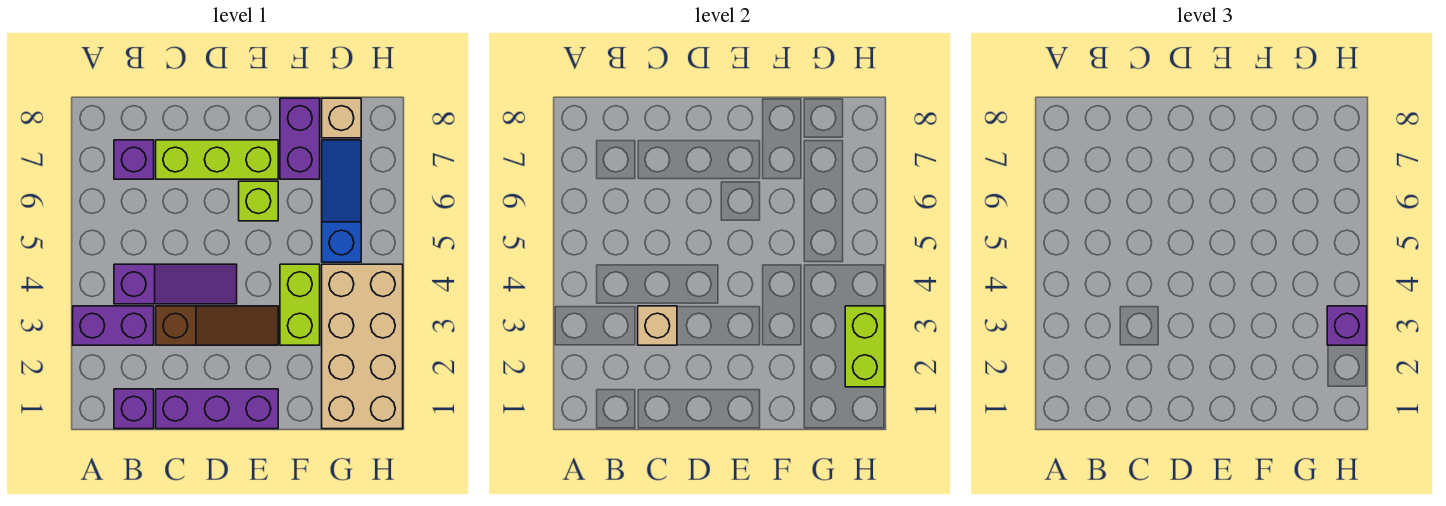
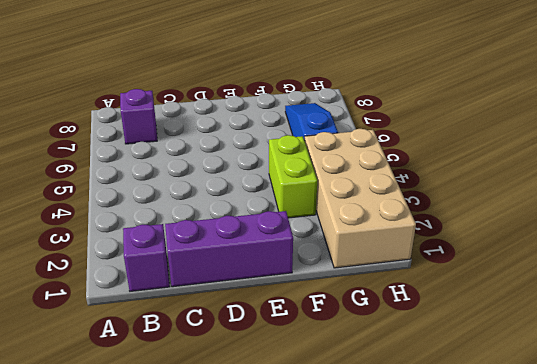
none -> purple brick A3:B3 level 1
none -> purple slope B4:D4 level 1 top B
none -> brown slope C3:E3 level 1 top C

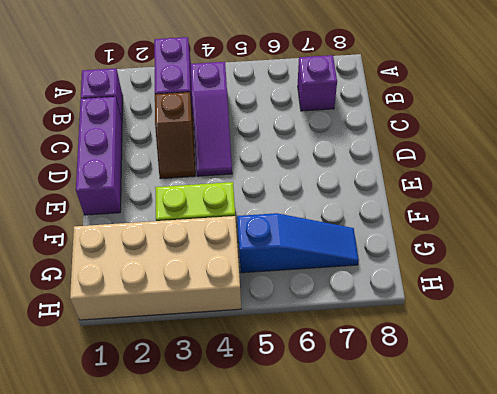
brown slope C3:D3 level 1 top C -> brown slope C3:E3 level 1 top C
none -> lime brick C7:E7 level 1
none -> lime brick E6 level 1
none -> purple brick F7:F8 level 1

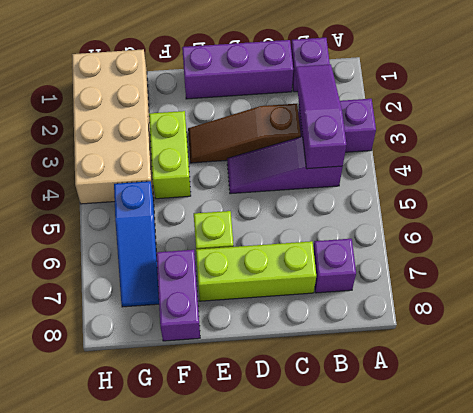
purple slope B2:B4 level 2 top 4 -> none
none -> tan brick G8 level 1
none -> tan brick C3 level 2
none -> lime brick H2:H3 level 2

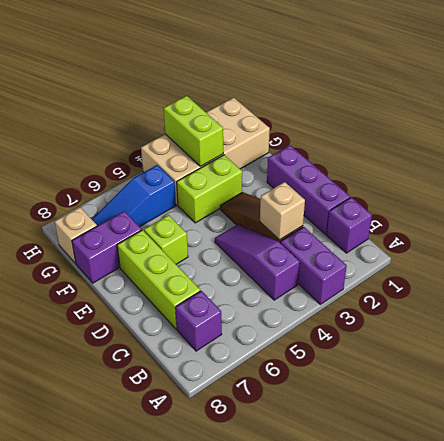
lime brick G3:H3 level 2 -> lime brick H2:H3 level 2
none -> purple brick H3 level 3

